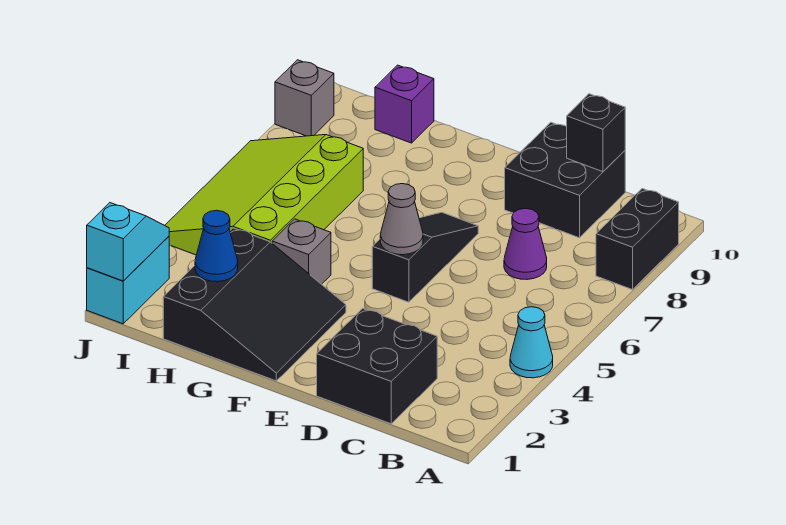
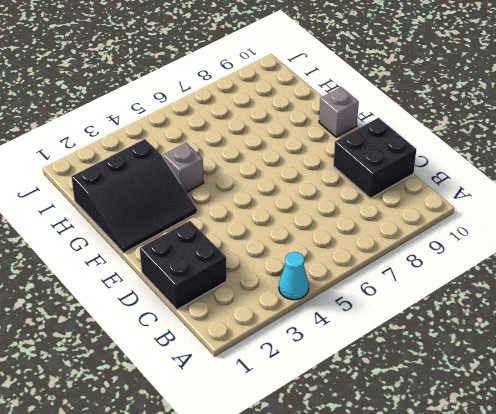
grey brick F10 level 1 -> grey brick J9 level 1
none -> black brick A8:A9 level 1
none -> purple cone C7 level 1
none -> black slope E5:E7 level 1 top 5

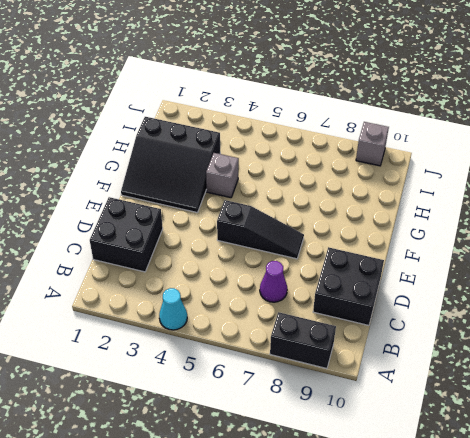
none -> lime slope H4:J7 level 1 top H
none -> purple brick H10 level 1
none -> cyan brick J1:J2 level 1

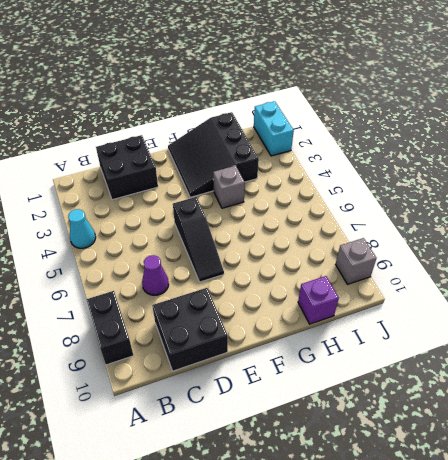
none -> lime slope H4:J7 level 1 top H
none -> black brick C10 level 2
none -> grey cone E5 level 2

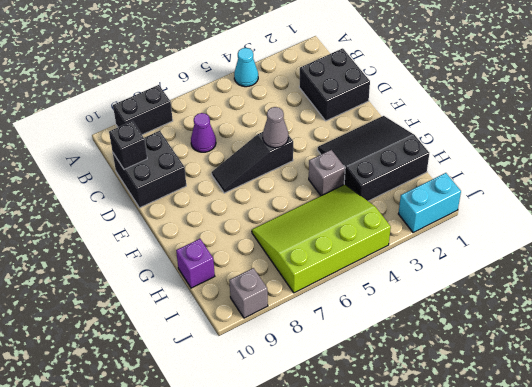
lime slope H4:J7 level 1 top J -> lime slope H4:J7 level 1 top H
none -> blue cone H2 level 2
none -> cyan slope J1:J2 level 2 top 1

